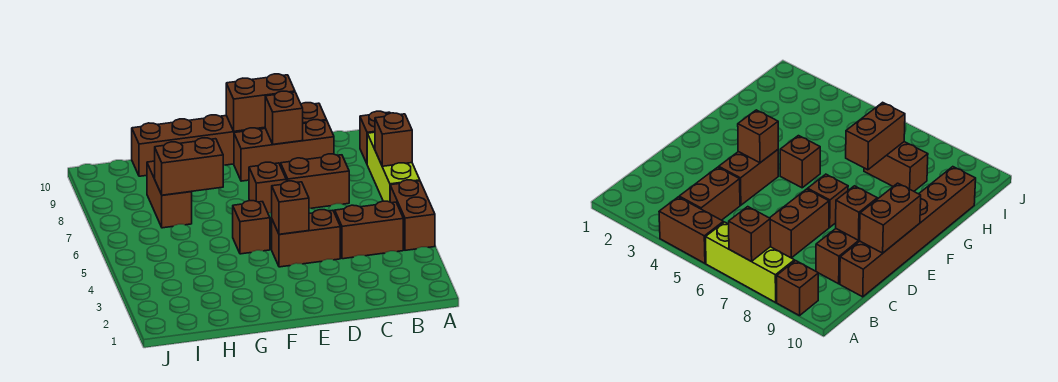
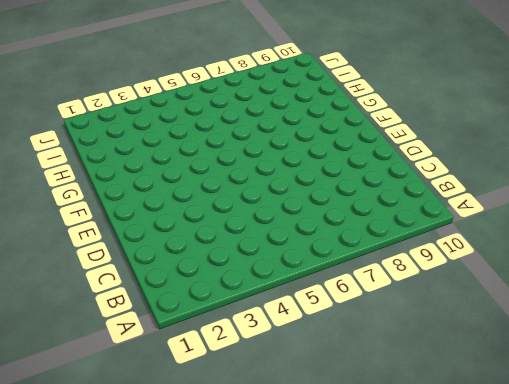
none -> brown brick A4:A5 level 1
none -> lime brick A6:A8 level 1
none -> brown brick A9 level 1

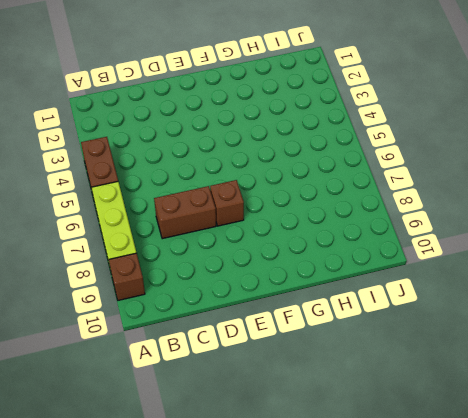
none -> brown brick B4:C4 level 1
none -> brown brick C9:E9 level 1
none -> brown brick C10:H10 level 1

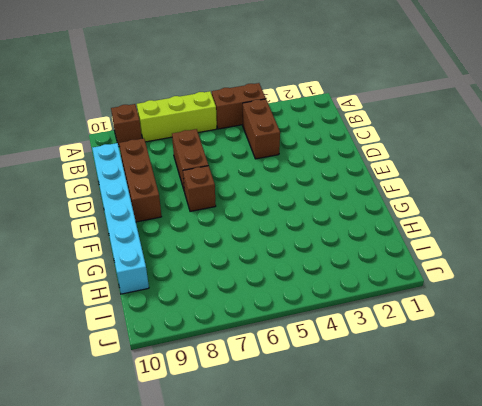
cyan brick C10:H10 level 1 -> brown brick C10:H10 level 1
none -> brown brick D4:E4 level 1
none -> brown brick F5 level 1
none -> brown brick H7:H8 level 1

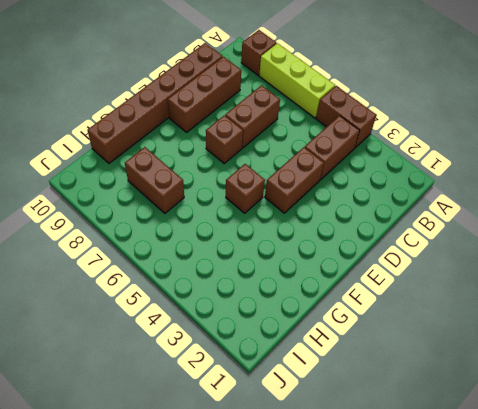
none -> brown brick A7 level 2
none -> brown brick D9 level 2
none -> brown brick D10:E10 level 2

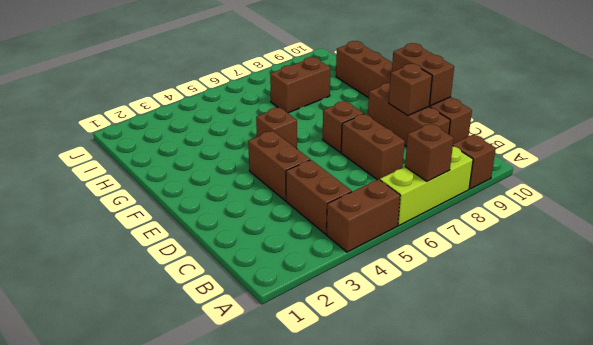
none -> brown brick E4 level 2
none -> brown brick G7:H7 level 2

